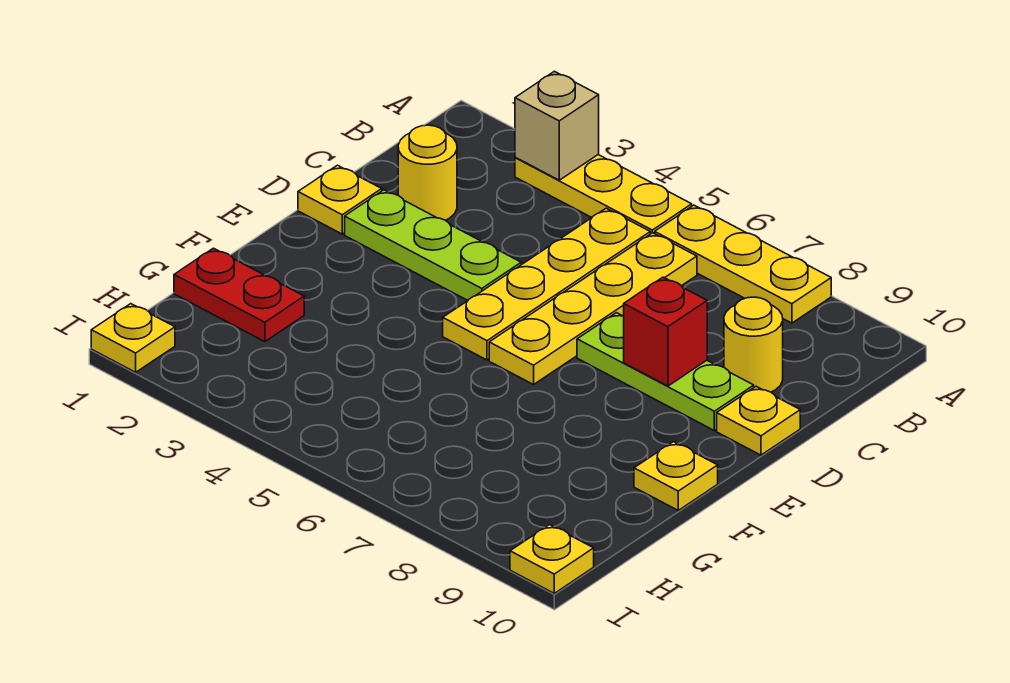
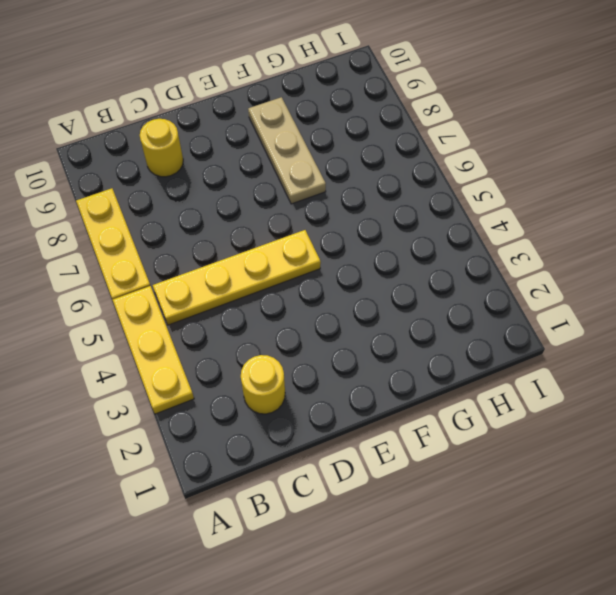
tan plate F7:F9 level 1 -> none
none -> yellow plate B6:E6 level 1
none -> yellow plate D1 level 1
none -> lime plate D2:D4 level 1

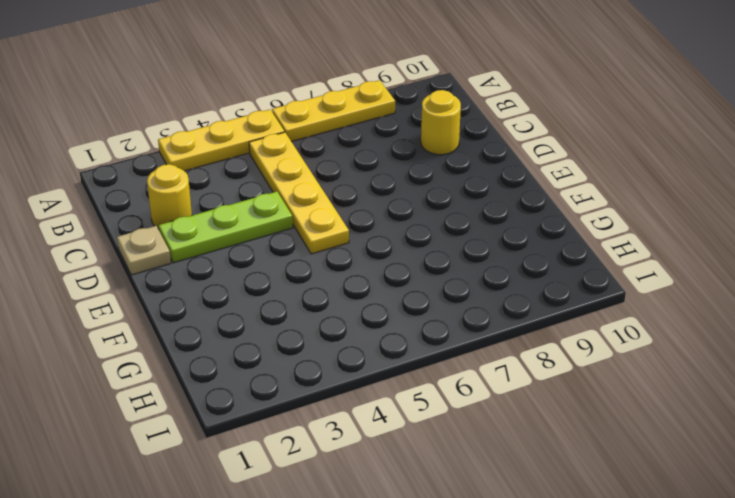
tan plate D1 level 1 -> yellow plate D1 level 1
none -> yellow plate B6:E6 level 1
none -> lime plate D7:D9 level 1
none -> yellow plate D10 level 1

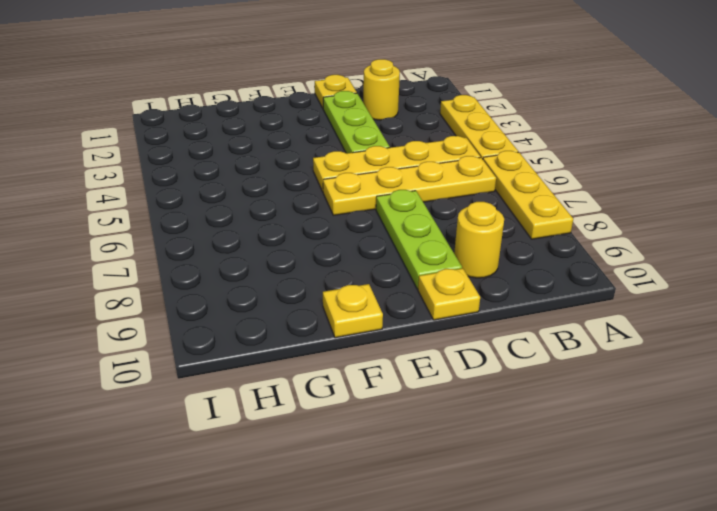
none -> red plate G1:G2 level 1
none -> yellow plate I1 level 1
none -> yellow plate I10 level 1

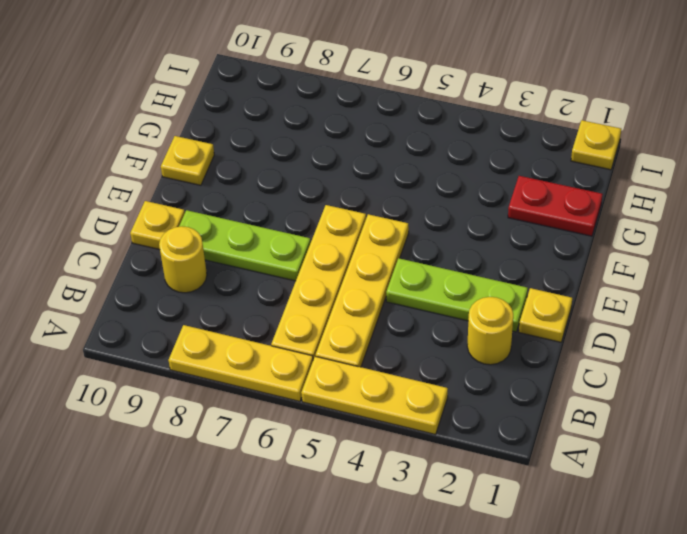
none -> yellow plate I10 level 1
none -> tan brick A3 level 2
none -> red brick D8 level 2

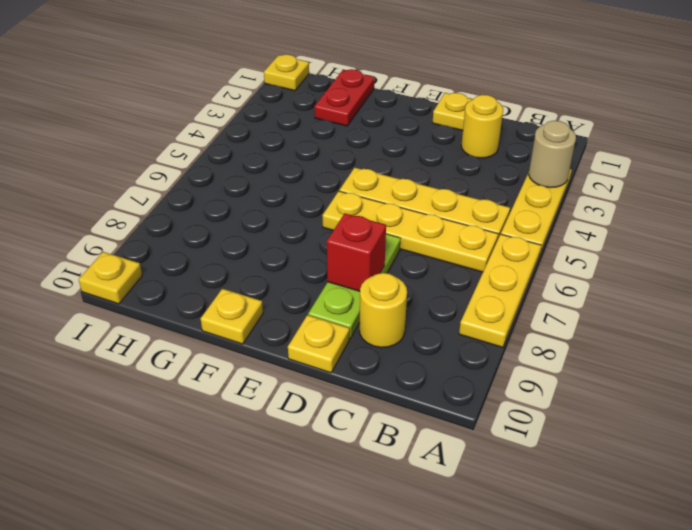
tan round brick A3 level 2 -> tan brick A3 level 2
none -> lime plate D2:D4 level 1

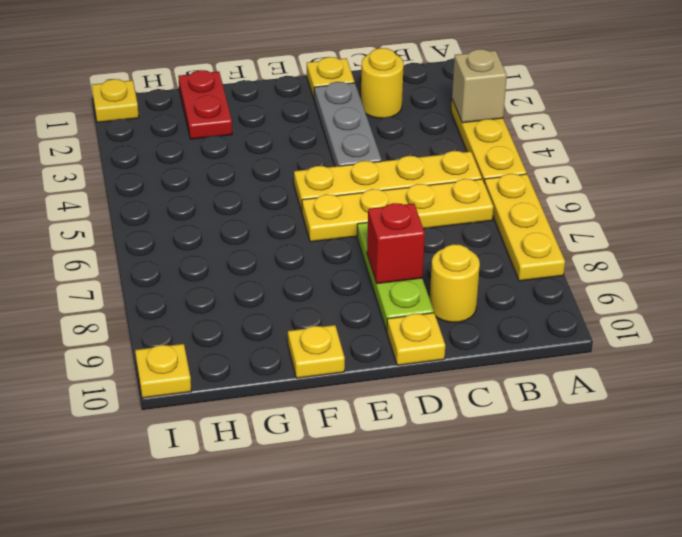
grey plate D2:D4 level 1 -> lime plate D2:D4 level 1

